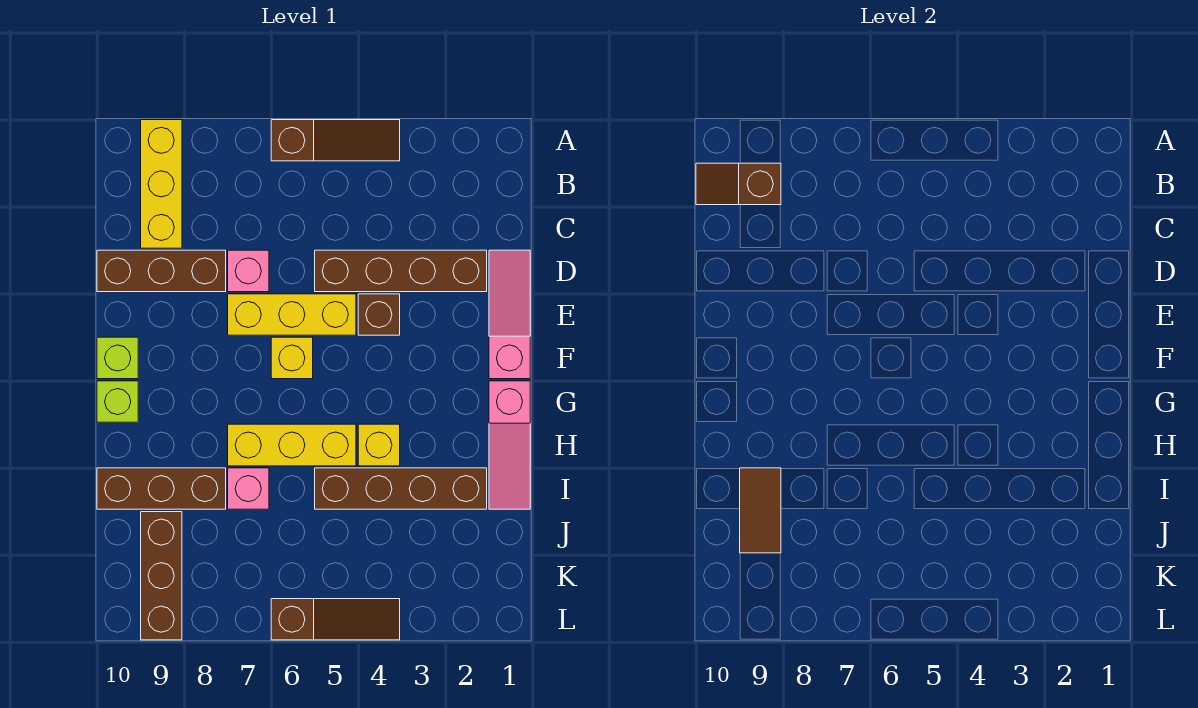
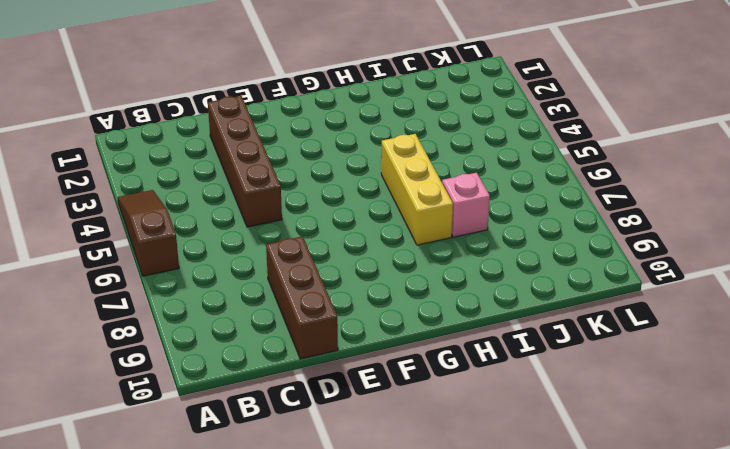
none -> yellow brick A9:C9 level 1
none -> pink slope D1:F1 level 1 top F
none -> pink brick D7 level 1

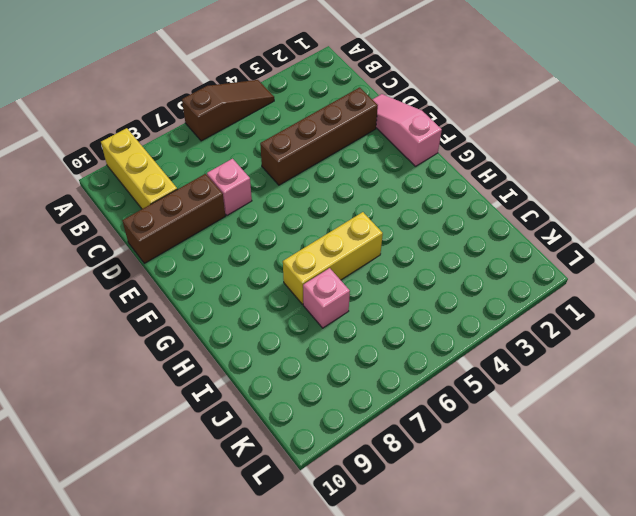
none -> brown brick E4 level 1
none -> yellow brick E5:E7 level 1
none -> yellow brick F6 level 1

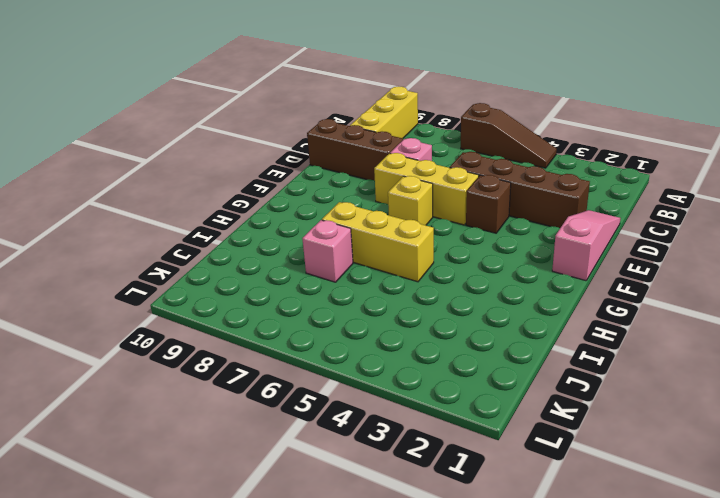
none -> lime brick F10 level 1
none -> pink slope G1:I1 level 1 top G
none -> lime brick G10 level 1

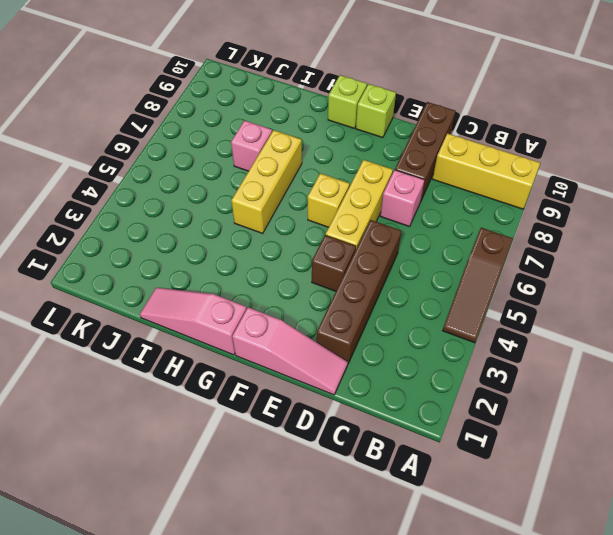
none -> yellow brick H4 level 1
none -> brown brick I2:I5 level 1
none -> brown brick I8:I10 level 1

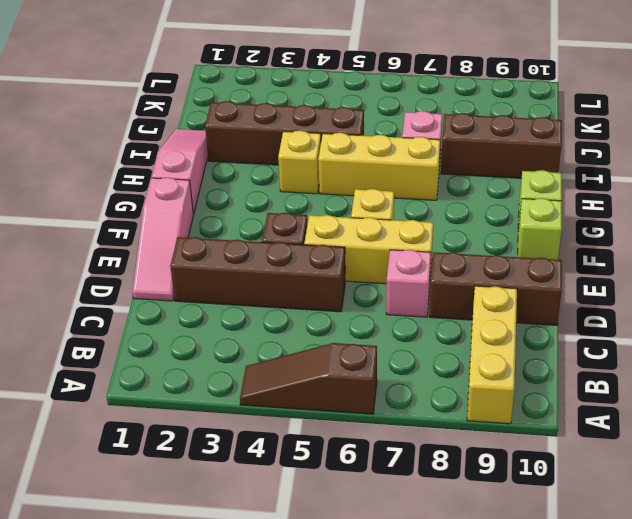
none -> brown brick J9:L9 level 1
none -> brown slope L4:L6 level 1 top 6
none -> brown slope B9:B10 level 2 top 9

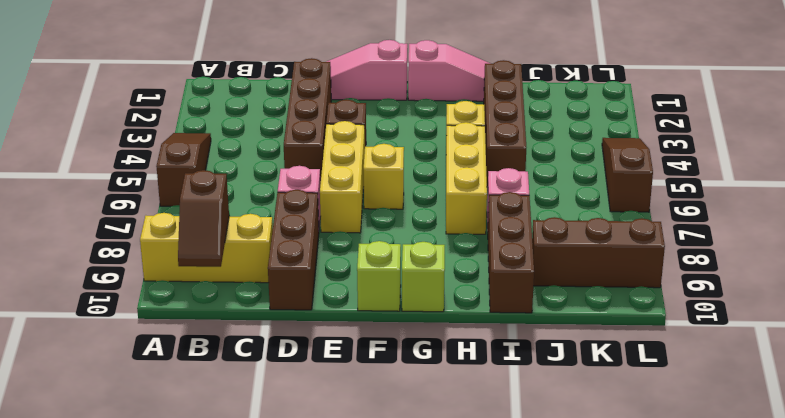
none -> brown tile I9:J9 level 2

